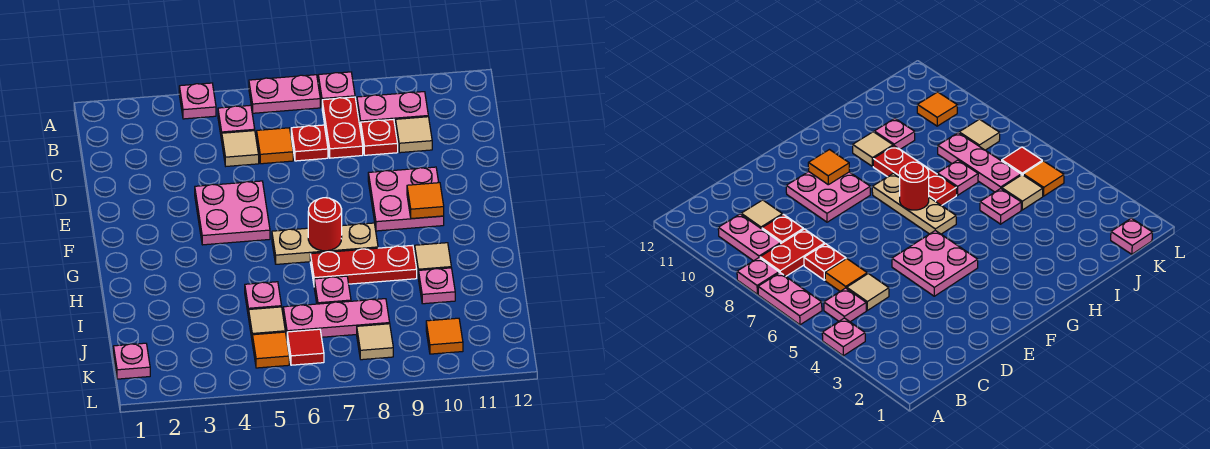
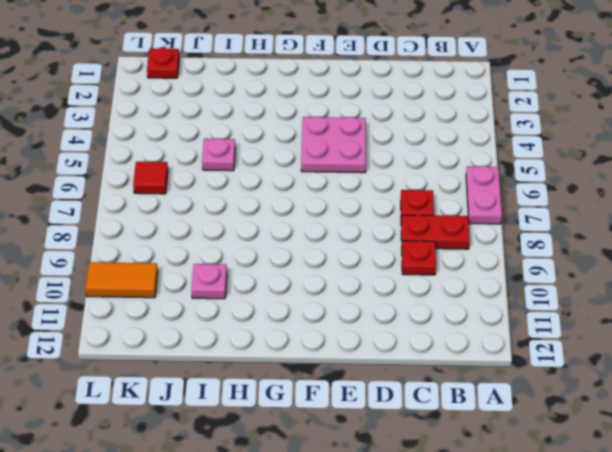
red plate K1 level 1 -> pink plate K1 level 1
orange tile K10:L10 level 1 -> orange tile K10 level 1
none -> pink plate A4 level 1
none -> pink plate A8 level 1
none -> pink plate B5 level 1

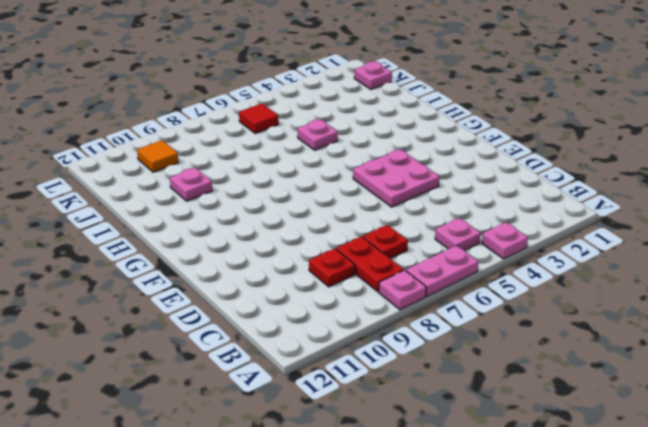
none -> pink plate B9:B10 level 1
none -> tan tile C5 level 1
none -> orange tile C6 level 1

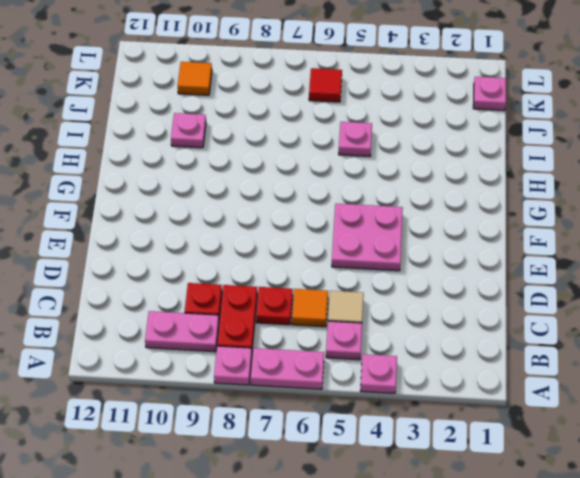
none -> tan tile C10 level 1
none -> pink plate E9:F10 level 1
none -> tan plate G6:G8 level 1

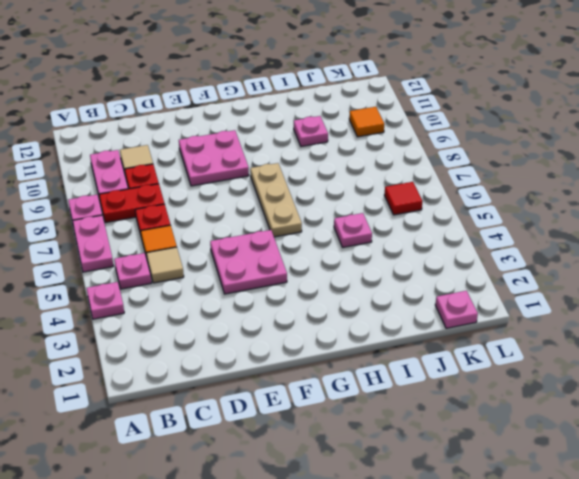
none -> red plate H7:H9 level 1
none -> tan tile H10 level 1
none -> pink plate I7 level 1

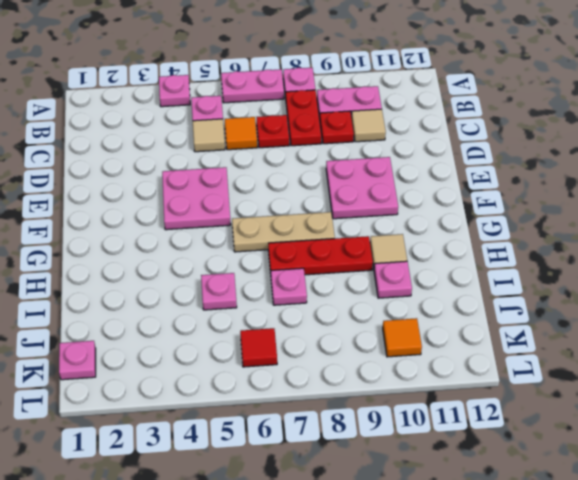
none -> tan tile J5 level 1
none -> pink plate J6:J8 level 1
none -> orange tile K5 level 1

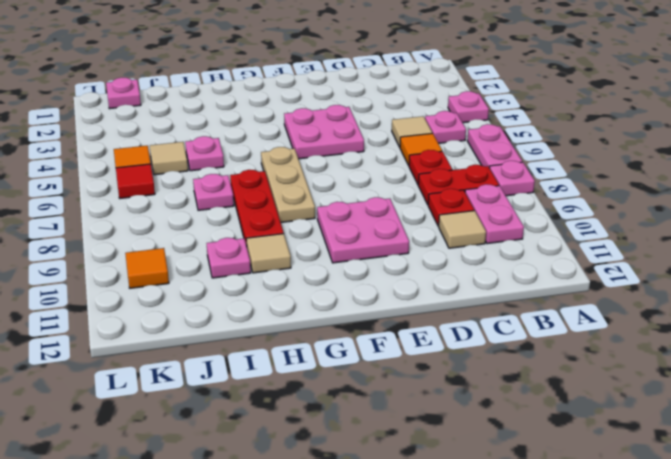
none -> pink plate J6:J8 level 1
none -> tan tile K8 level 1
none -> orange tile F10 level 2

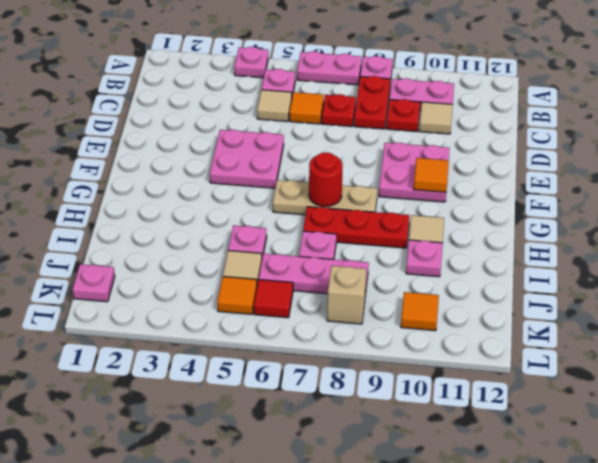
tan brick K8 level 1 -> tan tile K8 level 1

